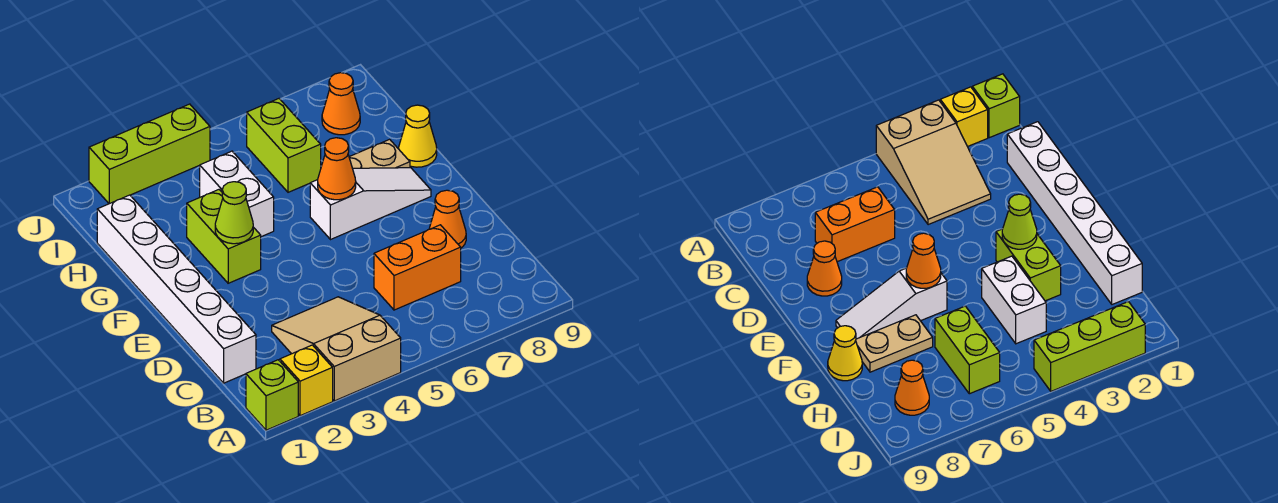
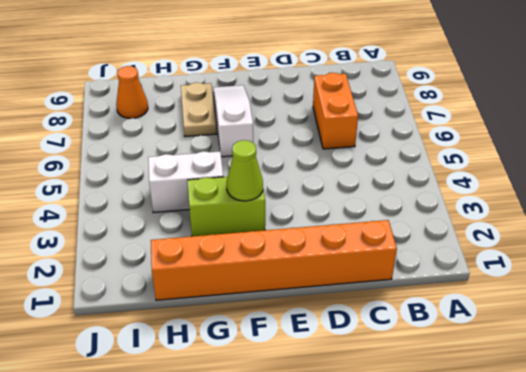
orange brick C1:H1 level 1 -> white brick C1:H1 level 1
none -> lime brick A1 level 1
none -> yellow brick A2 level 1
none -> tan slope A3:C4 level 1 top A

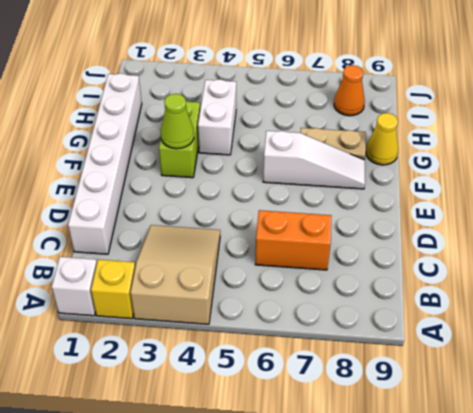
white brick A1 level 1 -> lime brick A1 level 1
none -> orange cone D8 level 1
none -> lime brick H6:I6 level 1
none -> lime brick J2:J4 level 1

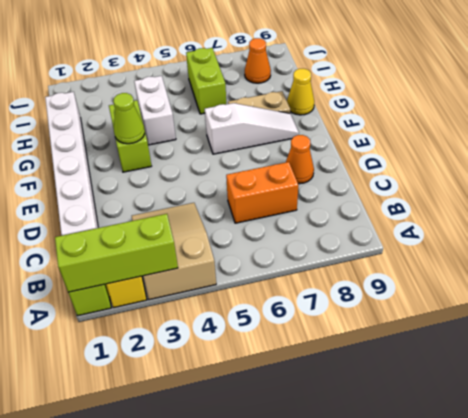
lime brick A1:A3 level 2 -> lime brick J2:J4 level 1
none -> orange cone F6 level 2

